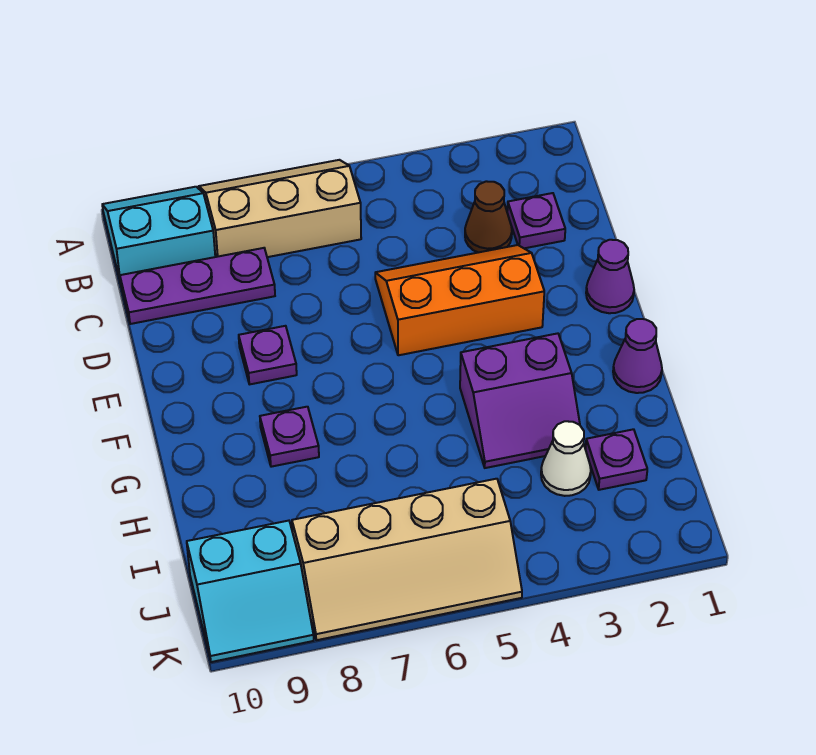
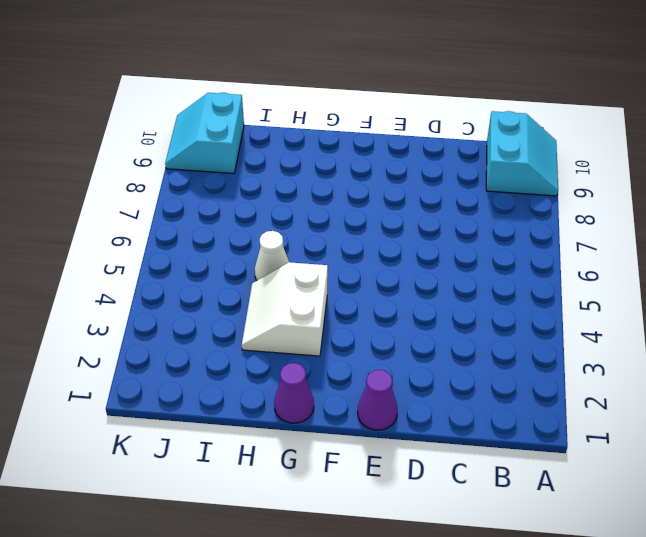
white slope G3:H4 level 1 top G -> purple slope G3:H4 level 1 top G
white cone H5 level 1 -> white cone I3 level 1
none -> tan slope A6:B8 level 1 top B
none -> purple plate C2 level 1
none -> brown cone C3 level 1

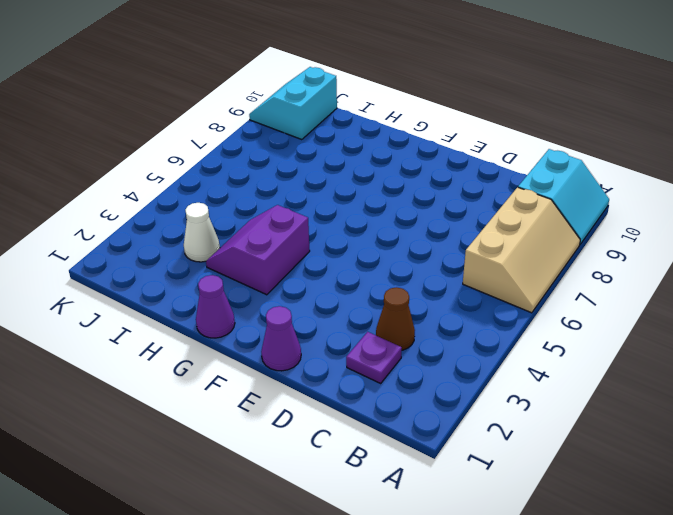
none -> purple plate C8:C10 level 1
none -> orange slope D3:E5 level 1 top E
none -> purple plate E8 level 1

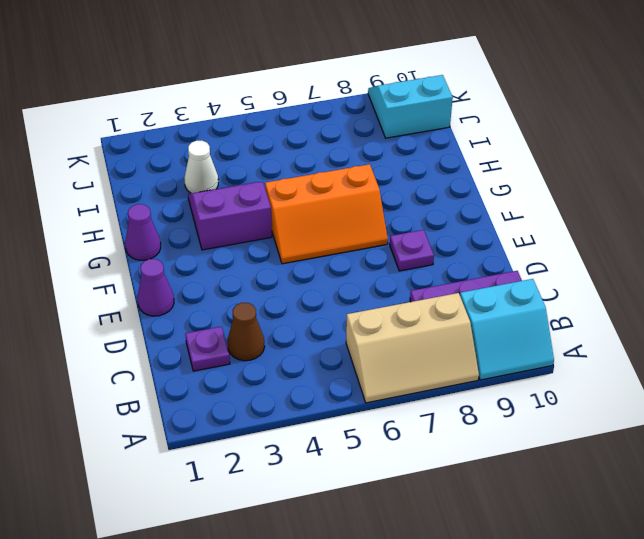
orange slope F5:G7 level 1 top G -> orange slope D3:E5 level 1 top E
none -> purple plate G8 level 1
none -> purple plate I2 level 1
none -> tan slope J5:K8 level 1 top J

